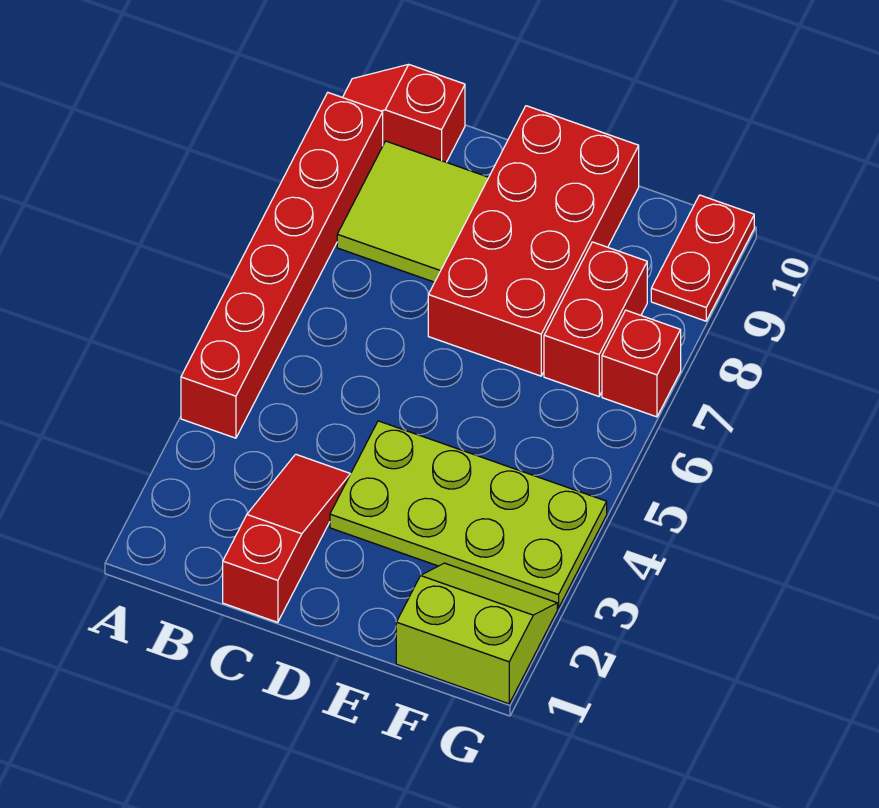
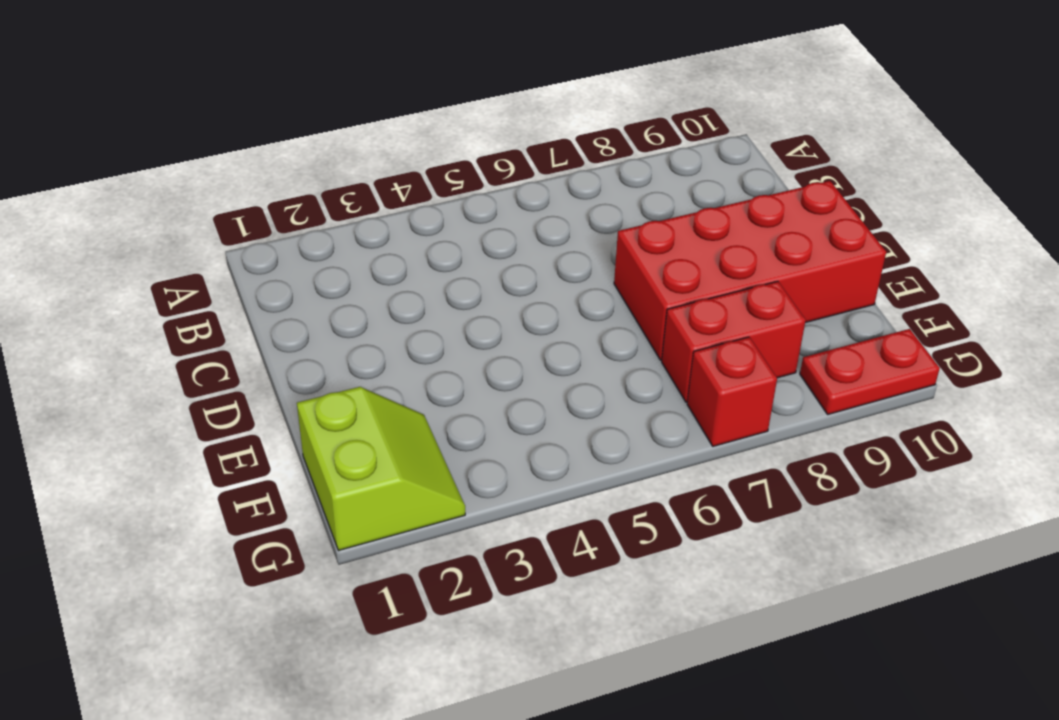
none -> red brick A4:A9 level 1
none -> red slope A10:B10 level 1 top B

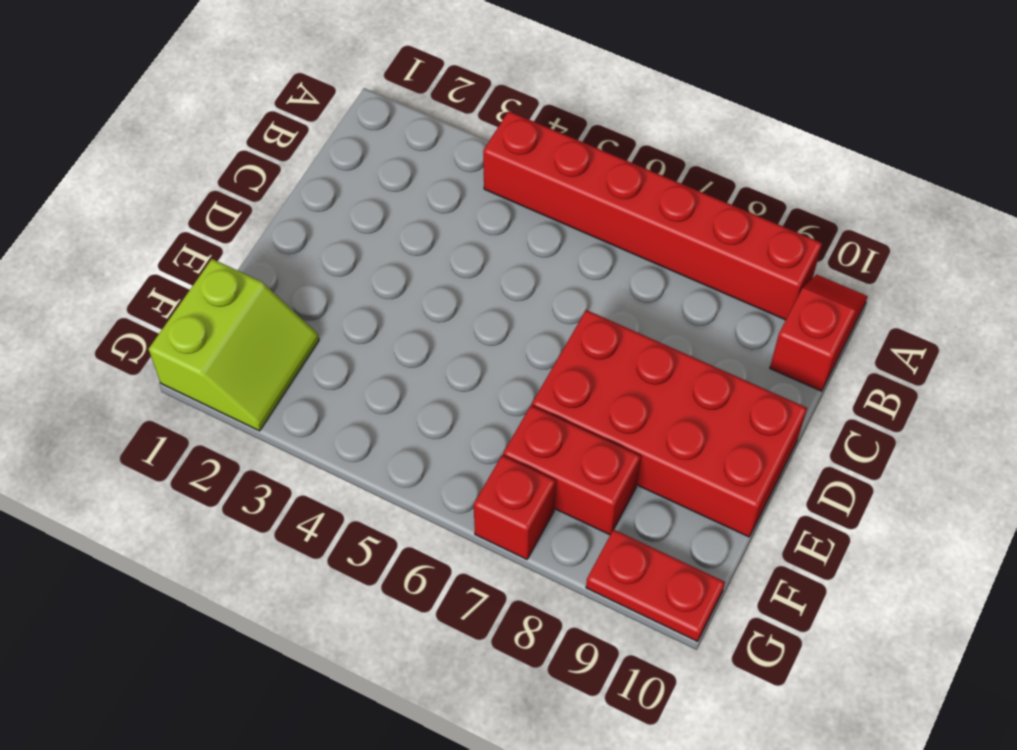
none -> lime tile B8:C9 level 1
none -> red slope C1:C3 level 1 top 1

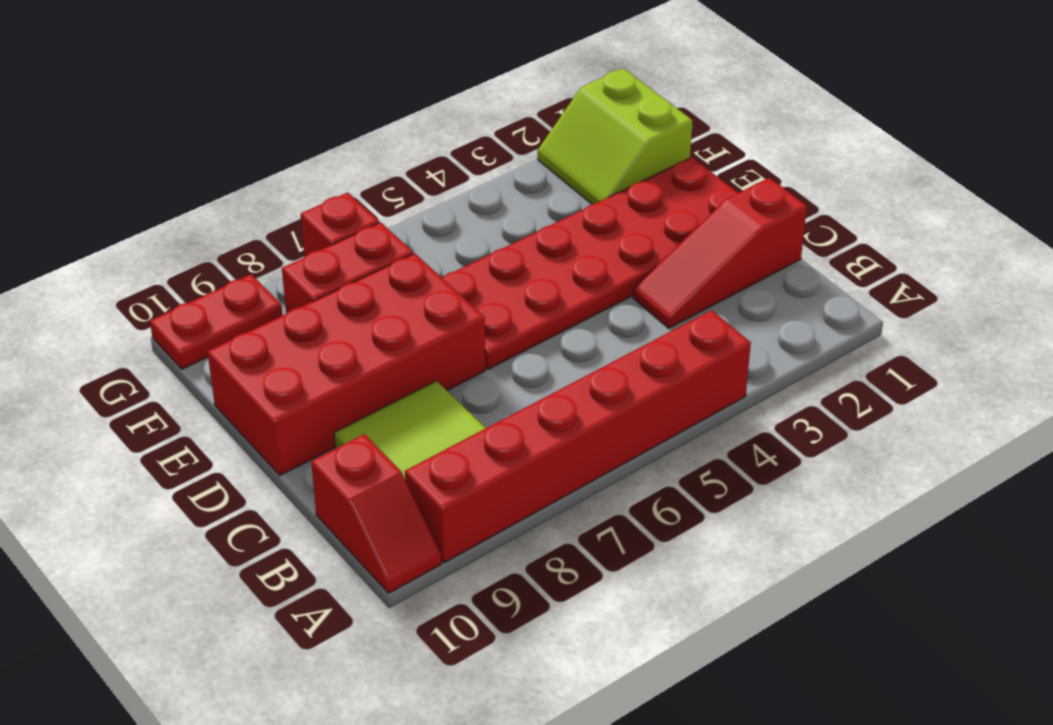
red plate D1:E6 level 1 -> lime plate D3:G4 level 1

